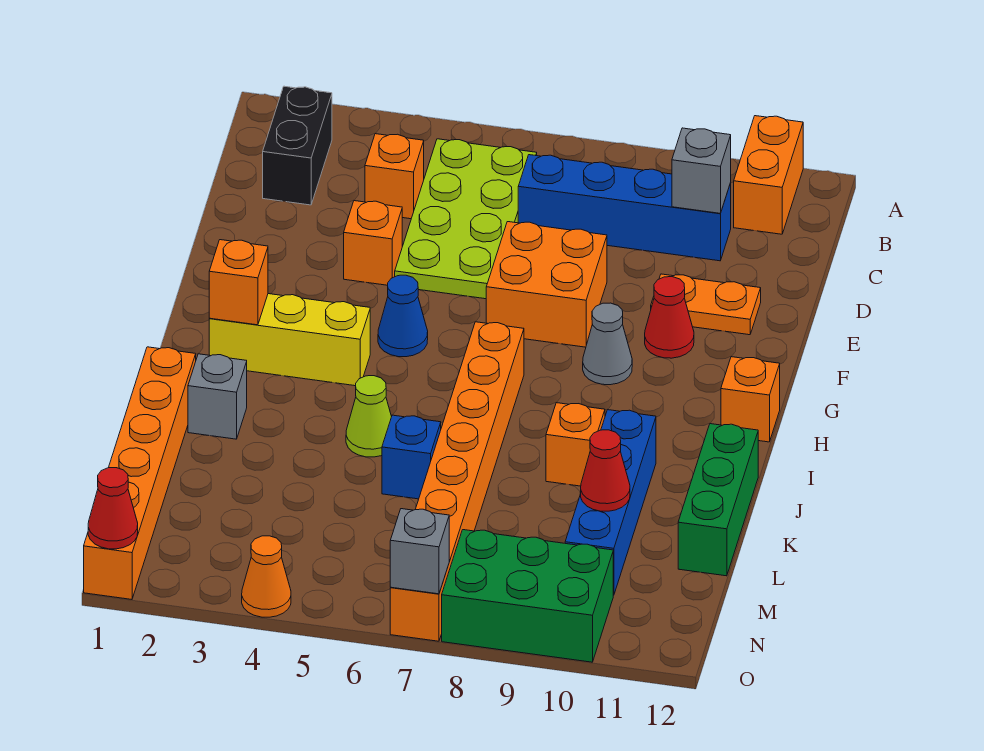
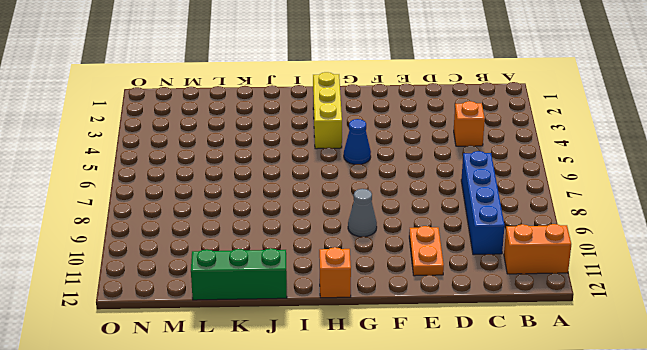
none -> black brick B2:C2 level 1
none -> lime plate B5:E6 level 1
none -> orange brick E4 level 1

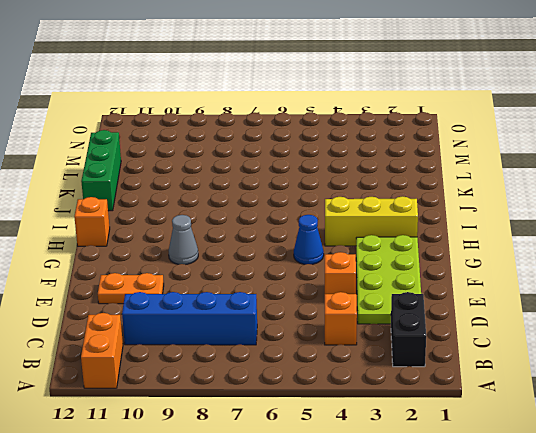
lime plate D2:G3 level 1 -> lime plate B5:E6 level 1
none -> orange brick E7:F8 level 1
none -> red cone F10 level 1
none -> orange brick H7:O7 level 1

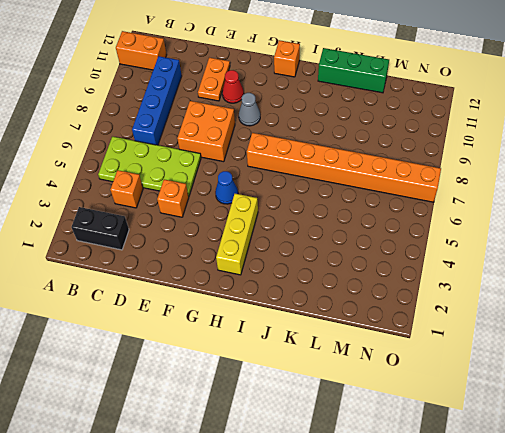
none -> orange brick J1:O1 level 1
none -> grey brick J2 level 1
none -> lime cone J5 level 1

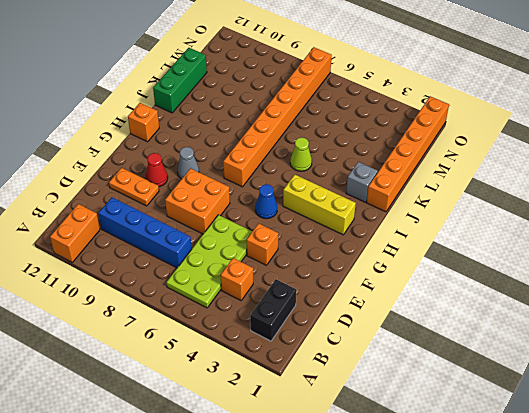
none -> orange brick J9 level 1
none -> blue brick J10:M10 level 1
none -> blue brick K6 level 1

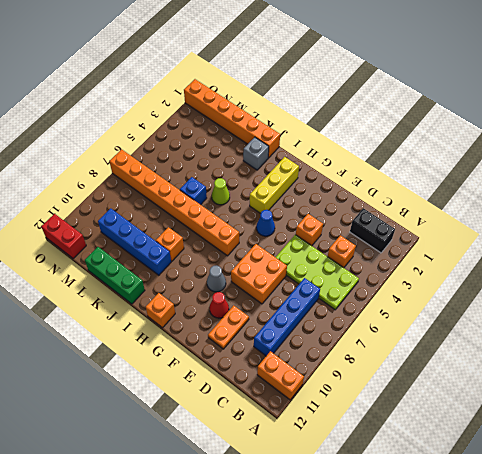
red brick N12:O12 level 1 -> none
none -> green brick N8:O10 level 1
none -> orange cone O4 level 1
none -> grey brick C10 level 2

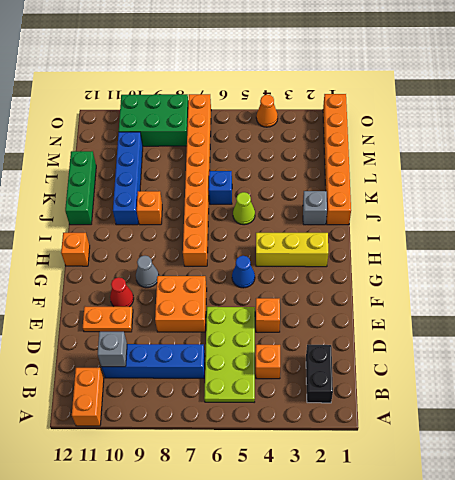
none -> orange brick H2 level 2
none -> red cone L10 level 2
none -> red cone O1 level 2

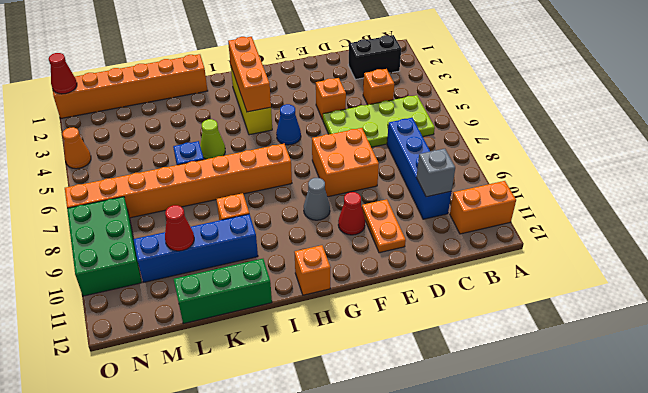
orange brick H2:H4 level 2 -> orange brick H2 level 2
none -> grey brick J2 level 1
none -> grey brick O7 level 2

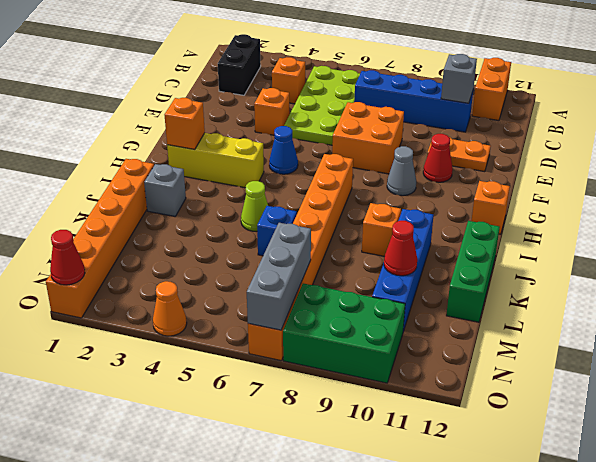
grey brick M7:O7 level 2 -> grey brick O7 level 2

